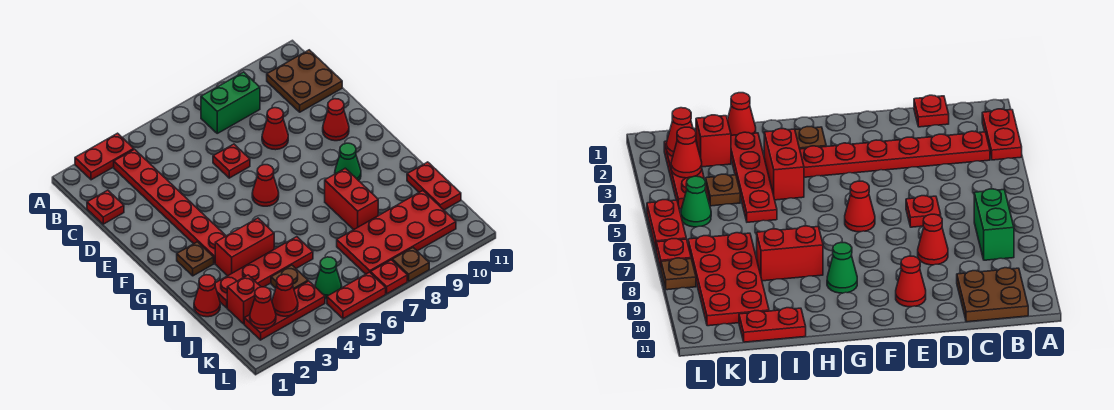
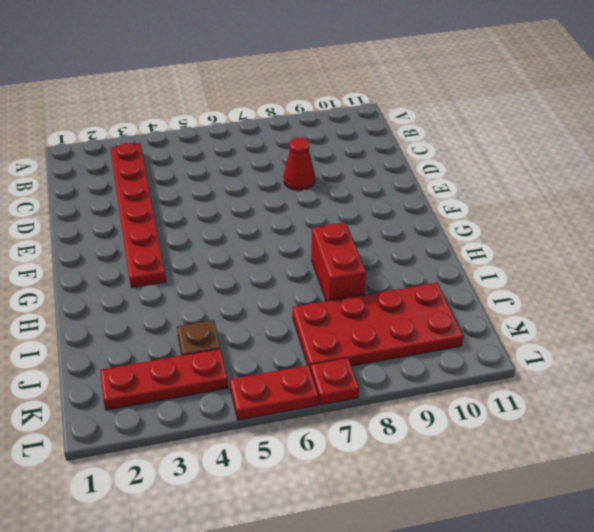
none -> red plate A2:A3 level 1
none -> green brick B7:B8 level 1
none -> brown plate B10:C11 level 1

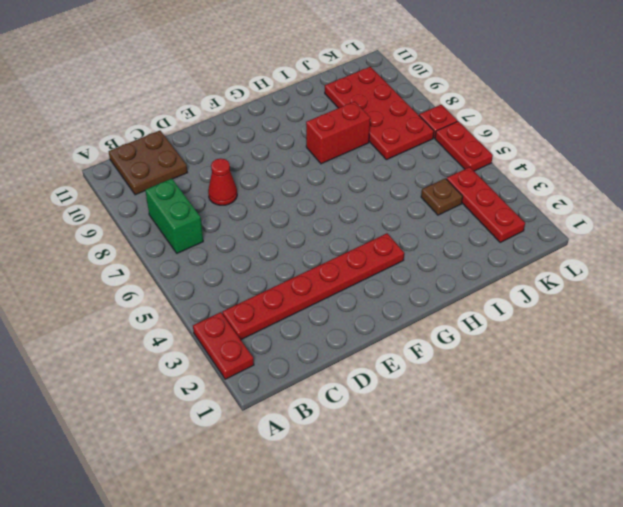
none -> red plate C1 level 1
none -> red plate D6 level 1
none -> red cone E10 level 1

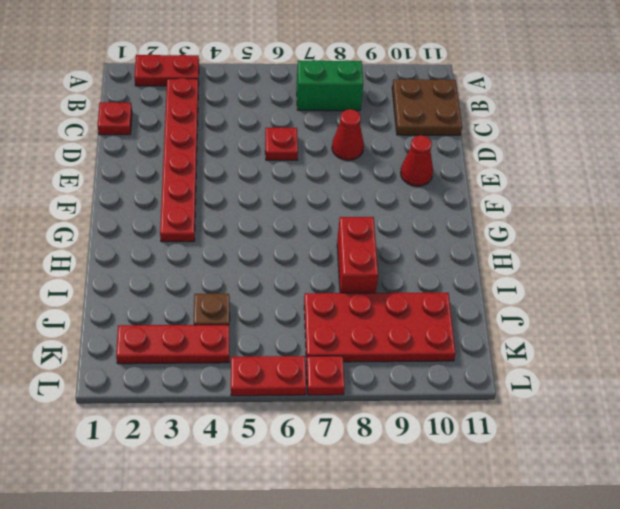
none -> red cone F6 level 1
none -> brown plate G2 level 1
none -> green cone G9 level 1

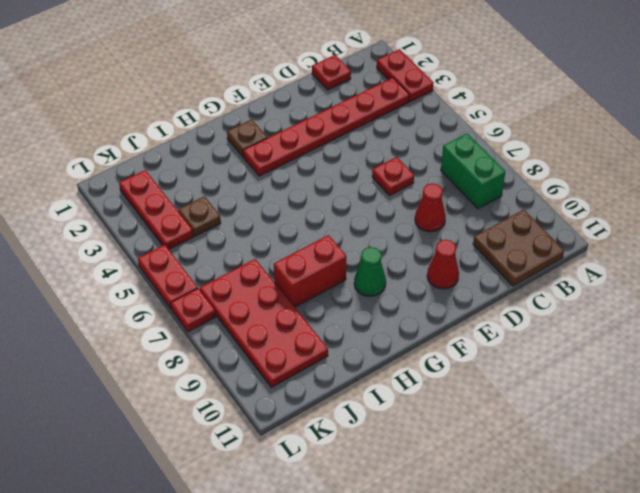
none -> red cone F6 level 1
none -> red brick H3:H4 level 1
none -> red cone I1 level 1

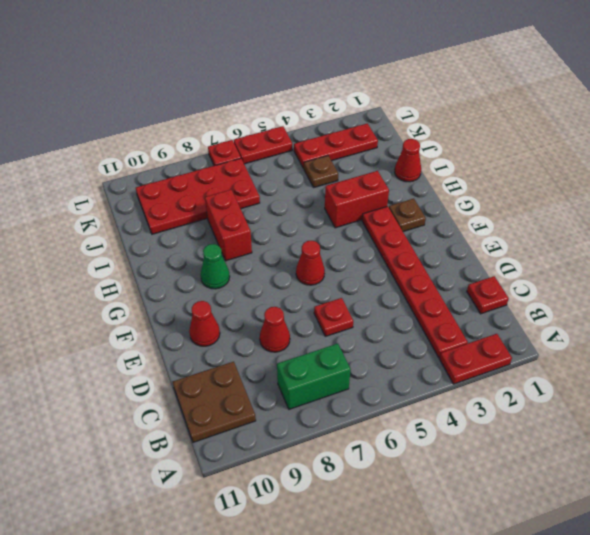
none -> red plate I2:I5 level 1
none -> red plate I11:J11 level 1
none -> red brick J2 level 1

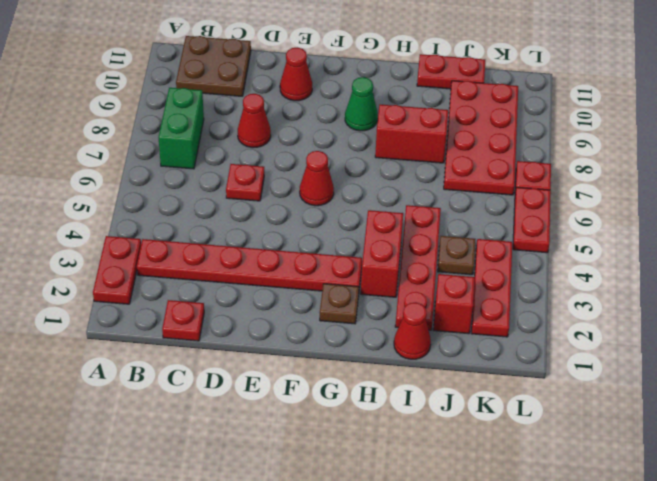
none -> green cone K5 level 1
none -> brown plate L8 level 1
none -> red cone K2 level 2

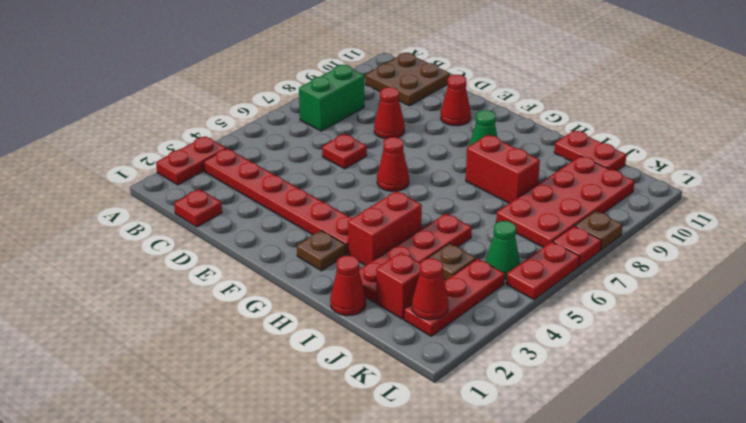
none -> red cone K3 level 2

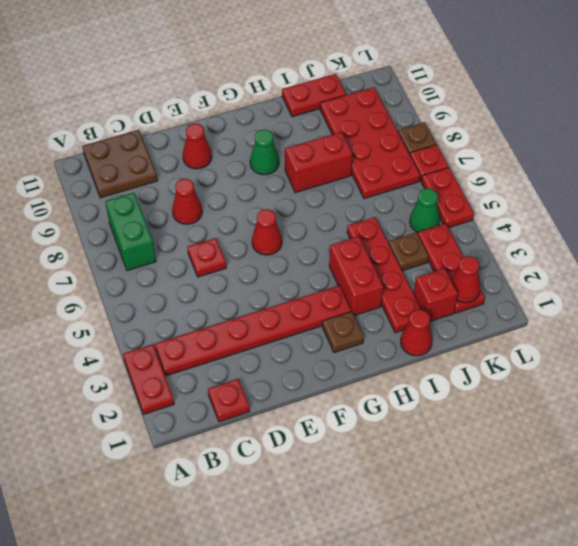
none -> red cone K3 level 2

